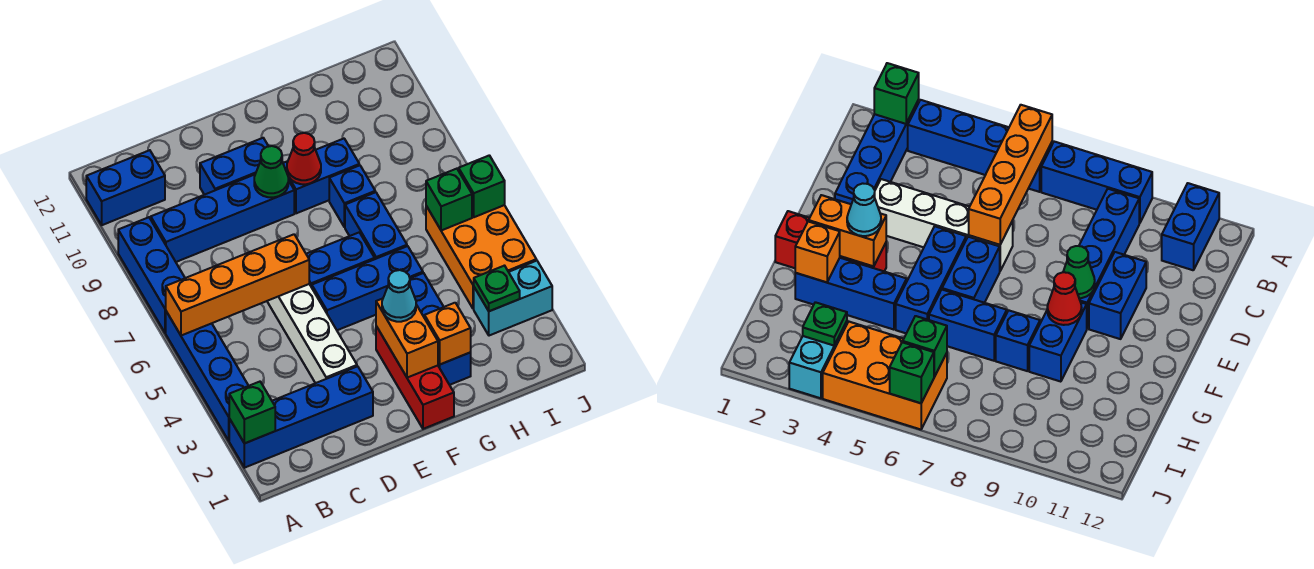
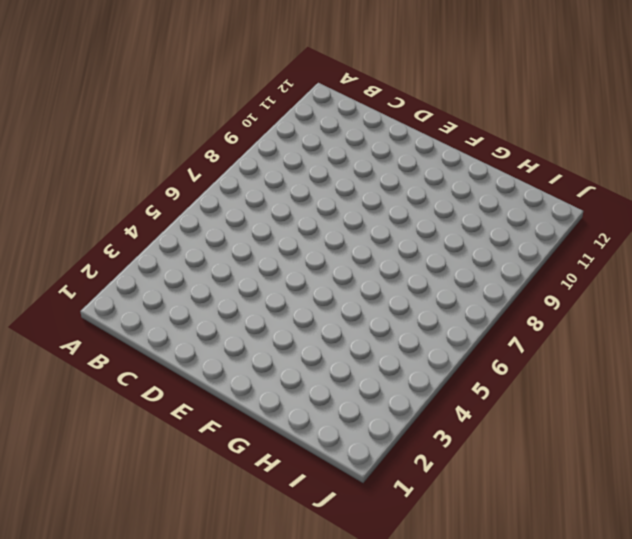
none -> blue brick A2:D2 level 1
none -> blue brick A3:A6 level 1
none -> blue brick A7:A9 level 1

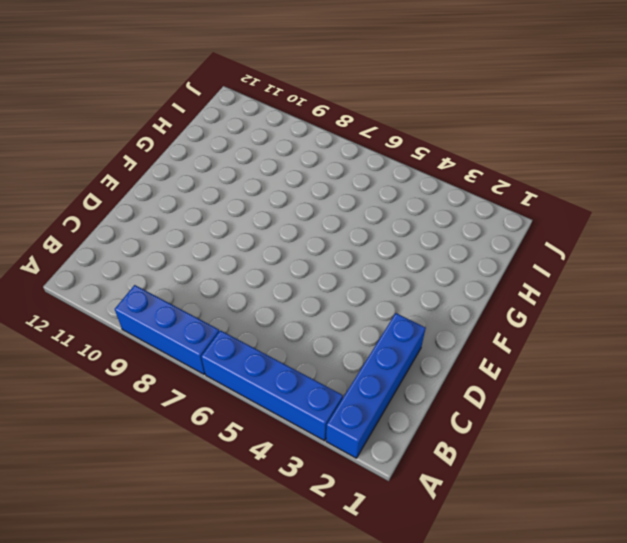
none -> blue brick A11:B11 level 1
none -> blue brick B9:E9 level 1
none -> white brick D3:D6 level 1

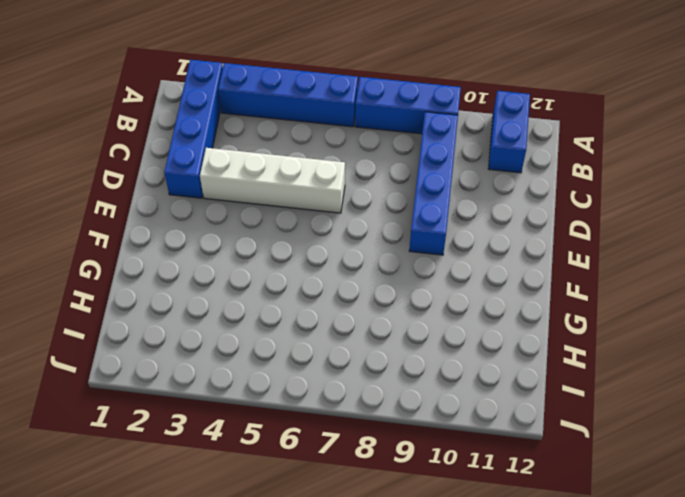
none -> blue brick D10:E10 level 1
none -> blue brick E5:G5 level 1
none -> blue brick E6:F6 level 1

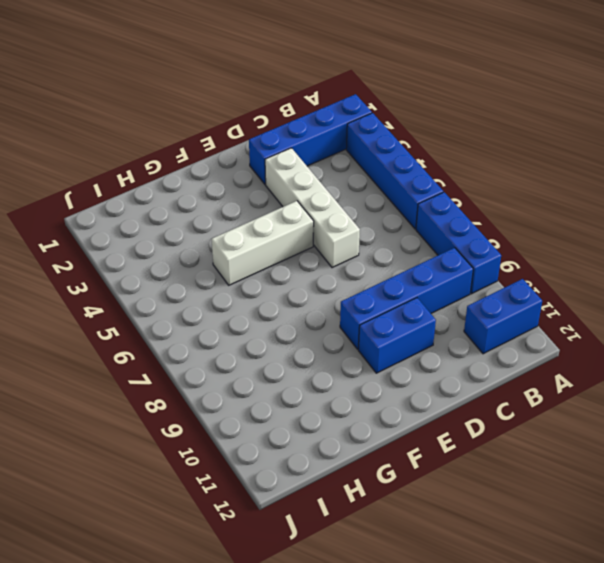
white brick E5:G5 level 1 -> blue brick E5:G5 level 1
none -> blue brick E6:F6 level 1
none -> red brick F1:F3 level 1
none -> blue brick F9:G9 level 1

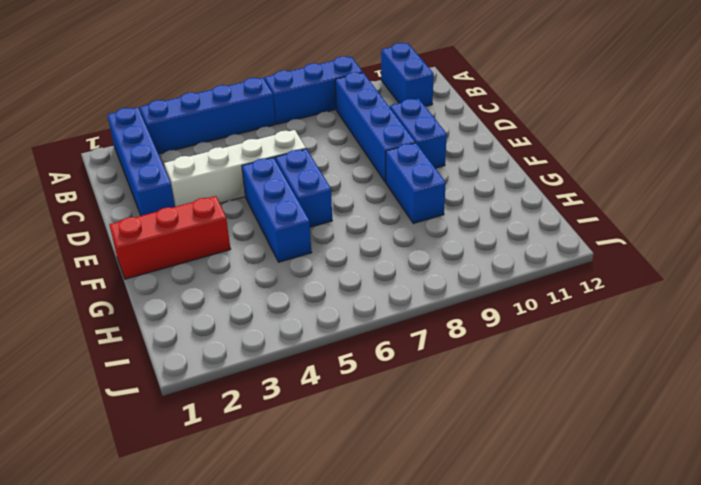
none -> blue brick G2:G4 level 1
none -> blue brick G6:G7 level 1
none -> blue brick G8 level 1

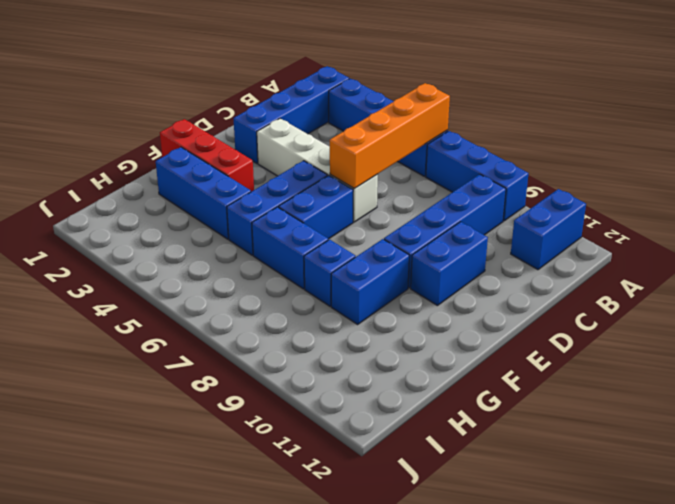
none -> cyan brick I3:J3 level 1
none -> orange brick I4:J6 level 1
none -> green brick A2 level 2

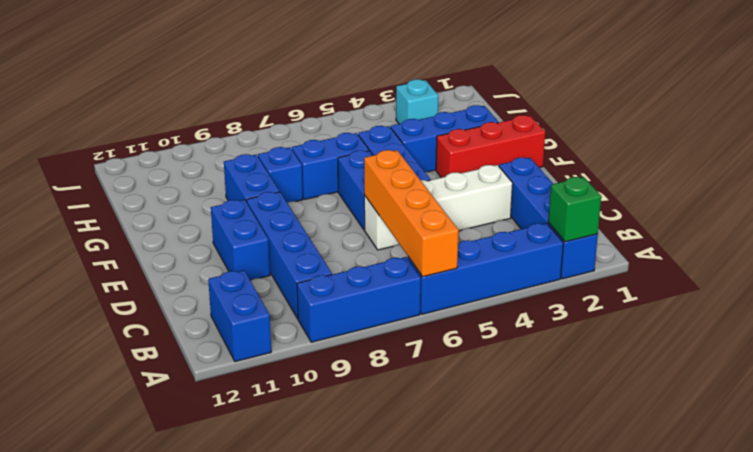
cyan brick I3 level 1 -> cyan brick I3:J3 level 1
none -> orange brick I4:J6 level 1
none -> green cone E9 level 2
none -> orange brick F2:F3 level 2

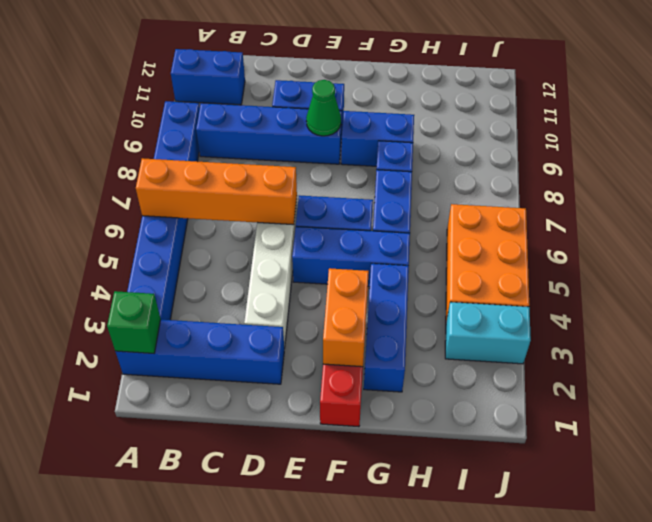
none -> red cone F9 level 2
none -> orange brick G2 level 2
none -> green plate I3 level 2

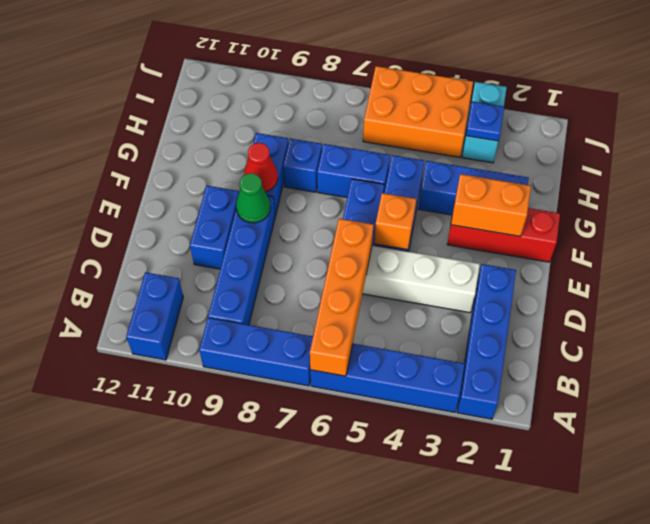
orange brick E5 level 2 -> orange brick G2 level 2
blue plate I3 level 2 -> green plate I3 level 2
none -> green brick A2 level 2
none -> green brick I6 level 2
none -> green brick J6 level 2

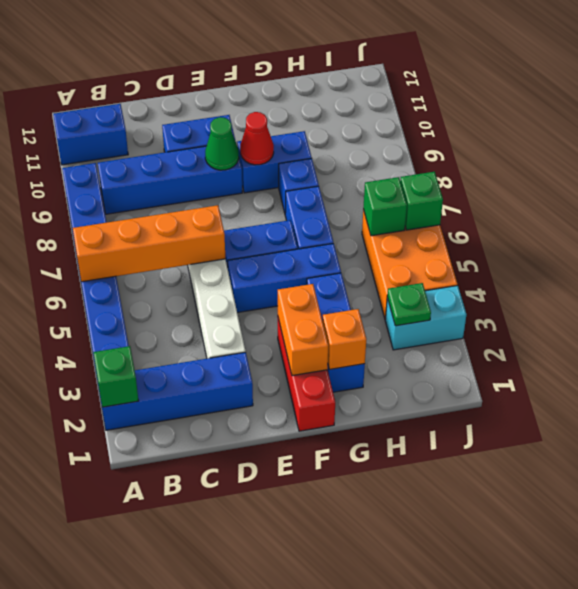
none -> cyan cone F3 level 3

